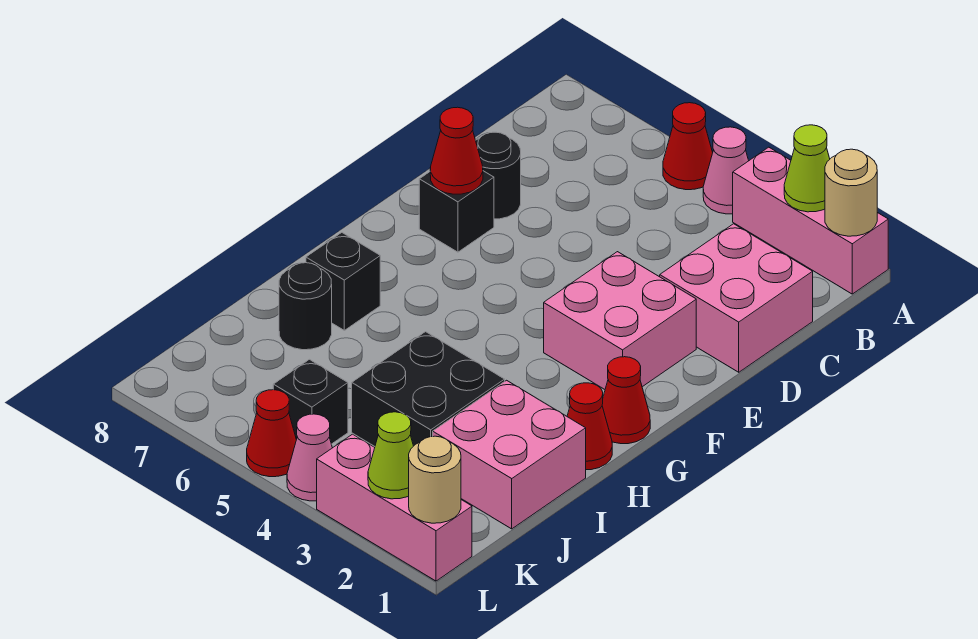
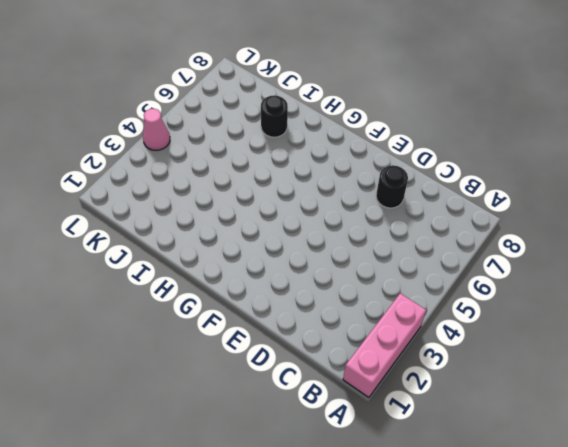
none -> pink cone A4 level 1
none -> red cone A5 level 1
none -> pink brick C1:D2 level 1

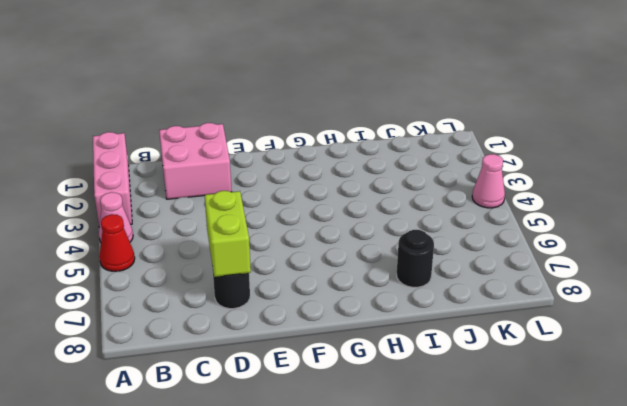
lime brick D6:D7 level 2 -> none
none -> pink brick E2:F3 level 1
none -> black brick E7 level 1
none -> red cone G1 level 1

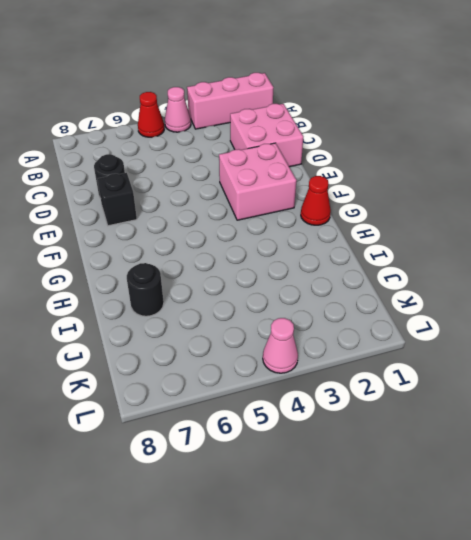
none -> red cone H1 level 1
none -> black brick H7 level 1
none -> pink brick I1:J2 level 1

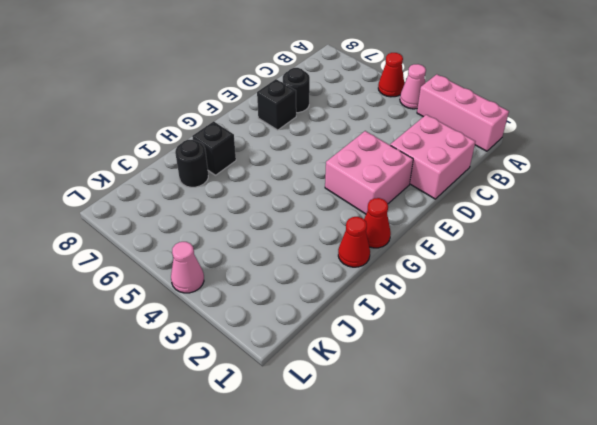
none -> pink brick I1:J2 level 1
none -> black brick I3:J4 level 1
none -> black brick K5 level 1

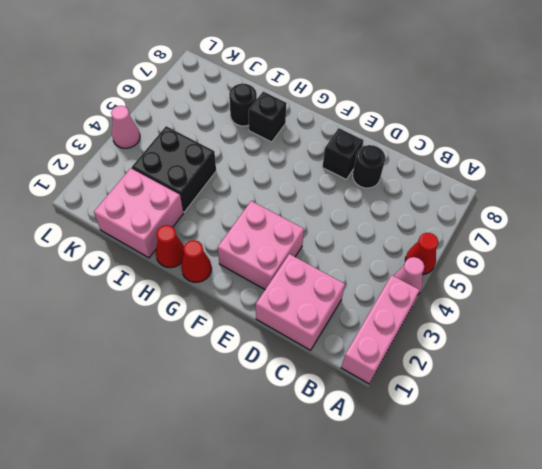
none -> black brick K5 level 1
none -> pink brick L1:L3 level 1
none -> red cone L5 level 1

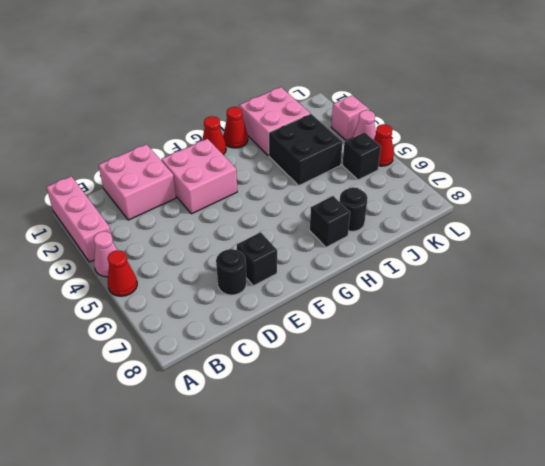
pink brick L3 level 1 -> pink brick L1:L3 level 1
none -> tan round brick A1 level 2
none -> lime cone A2 level 2
none -> red cone E7 level 2

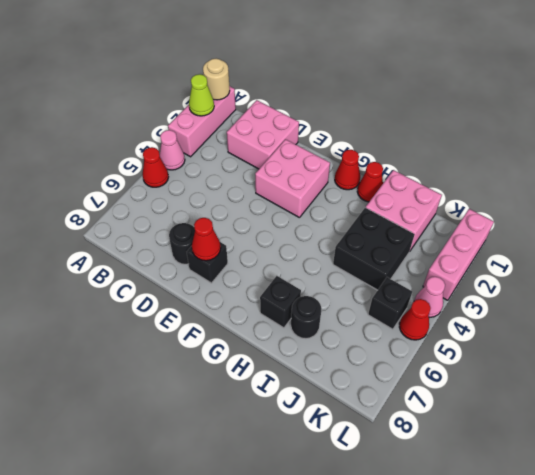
none -> tan round brick L1 level 2
none -> lime cone L2 level 2

